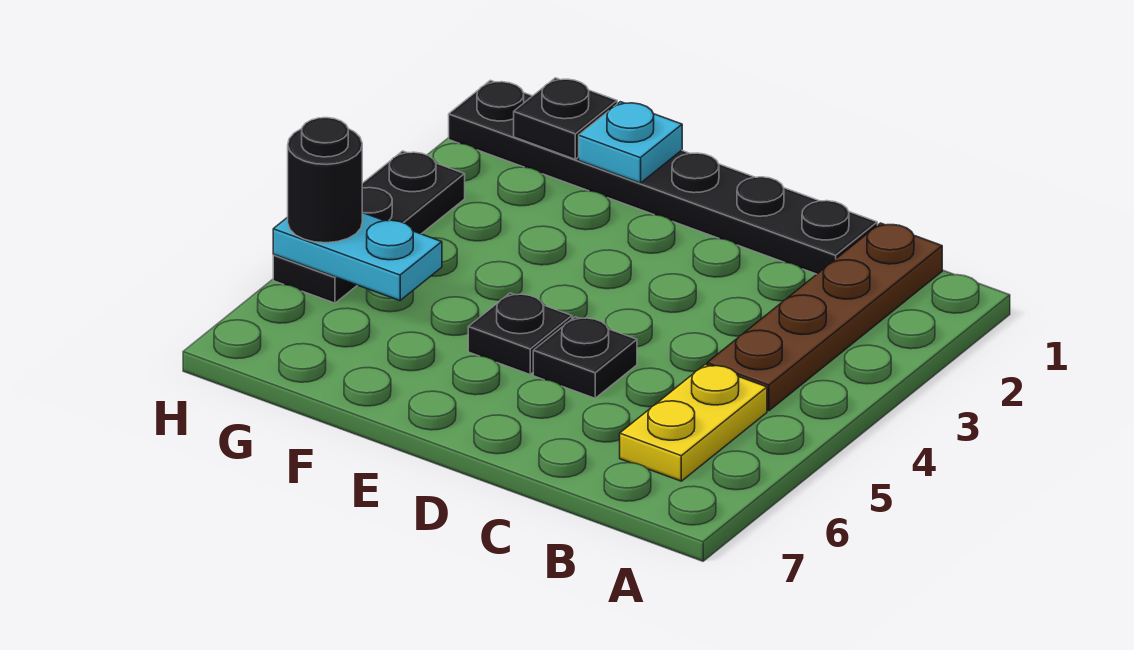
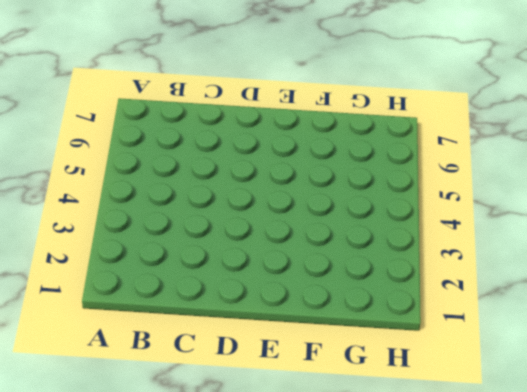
none -> brown plate B1:B4 level 1
none -> yellow plate B5:B6 level 1

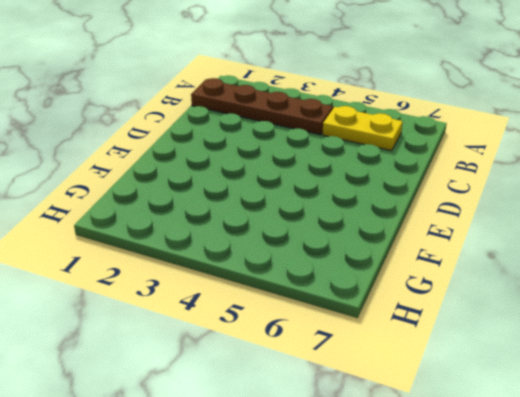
none -> black plate C1:H1 level 1
none -> black plate D5 level 1

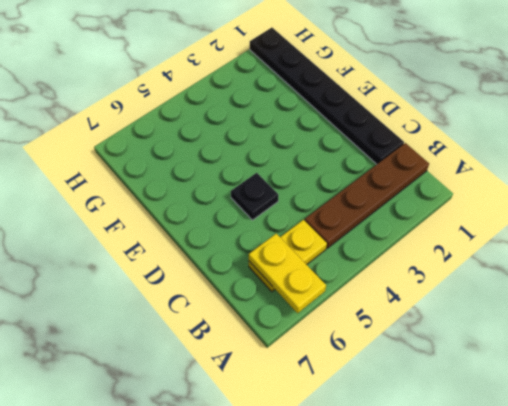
yellow plate A6:B6 level 2 -> none
none -> black plate E5 level 1
none -> black plate H3:H5 level 1

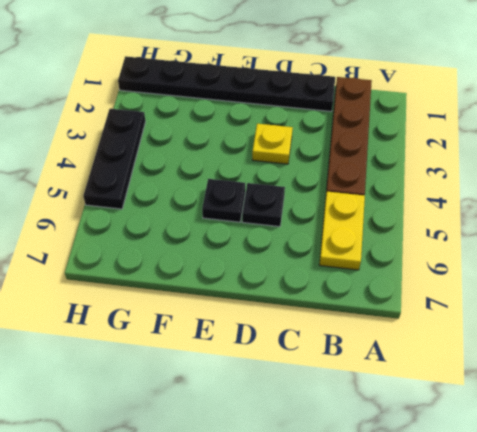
yellow plate D3 level 1 -> none
none -> cyan plate F1 level 2
none -> black plate G1 level 2

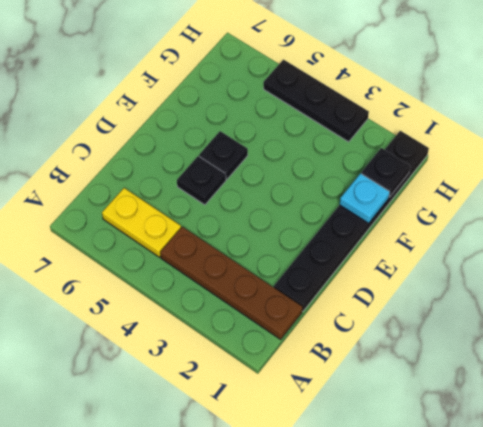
none -> cyan plate G5:H5 level 2
none -> black round brick H5 level 3

